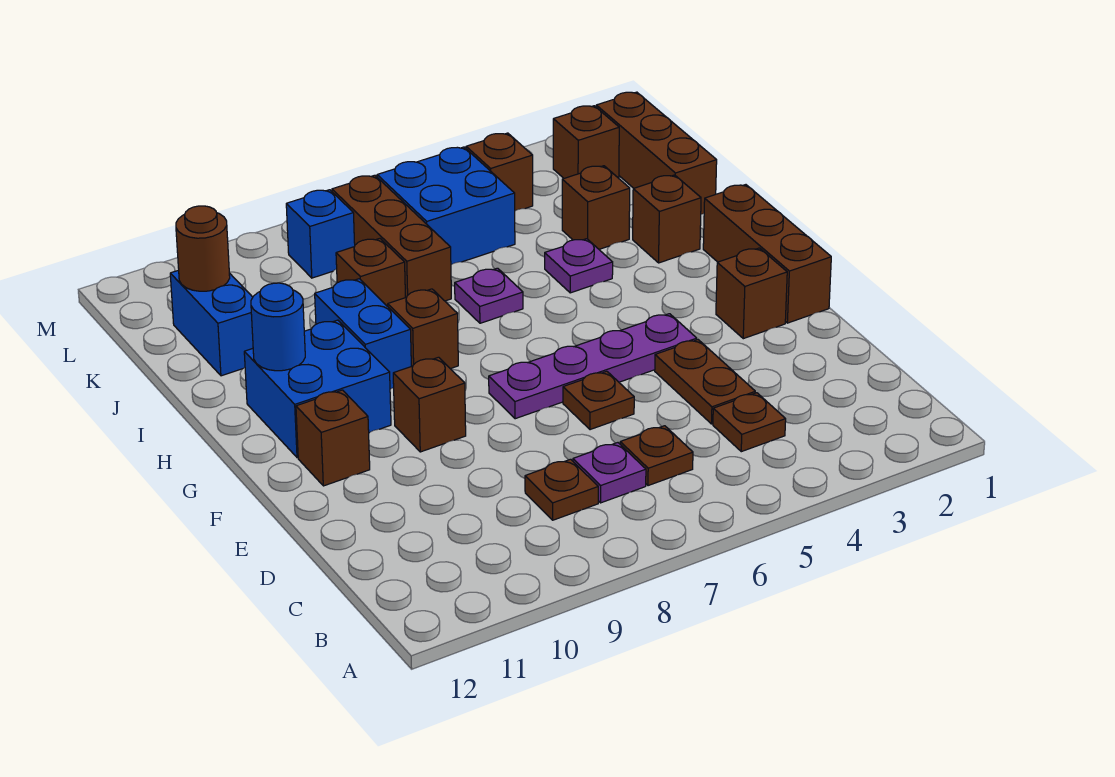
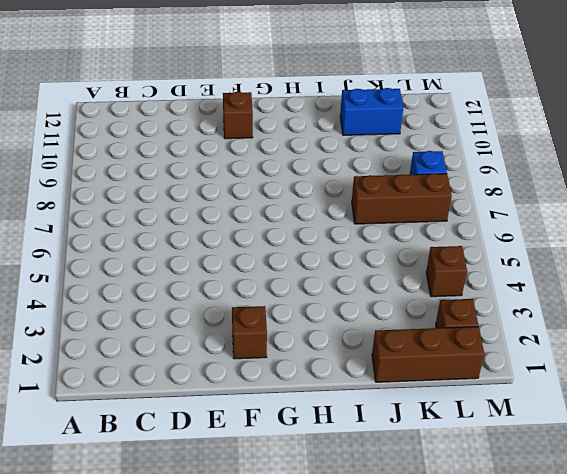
none -> brown plate C4 level 1
none -> brown plate C6 level 1
none -> purple plate C7 level 1

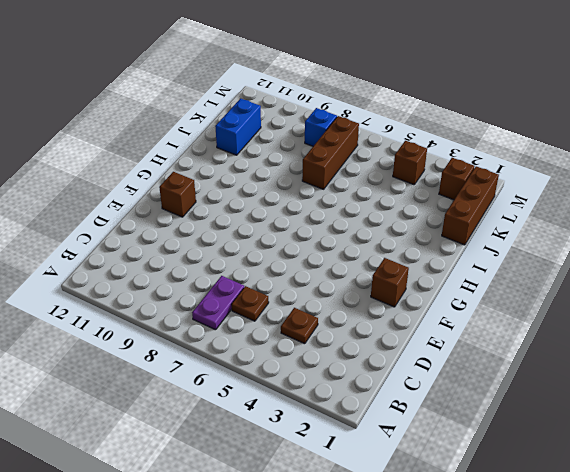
purple plate B7:C7 level 1 -> purple plate C7 level 1
none -> brown plate C8 level 1
none -> brown plate D4:E4 level 1
none -> brown plate E6 level 1

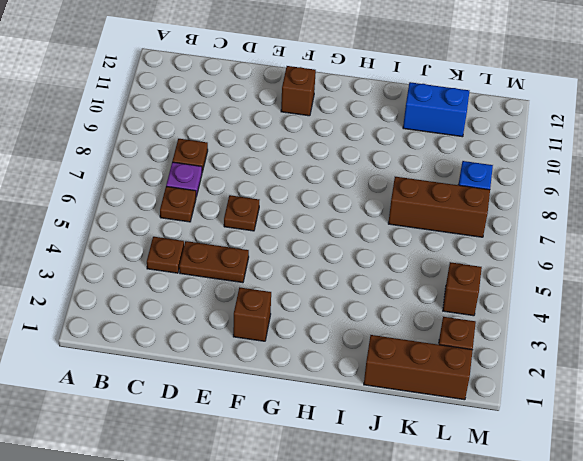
none -> brown brick F1:H1 level 1
none -> purple plate F4:F7 level 1
none -> brown brick F9 level 1

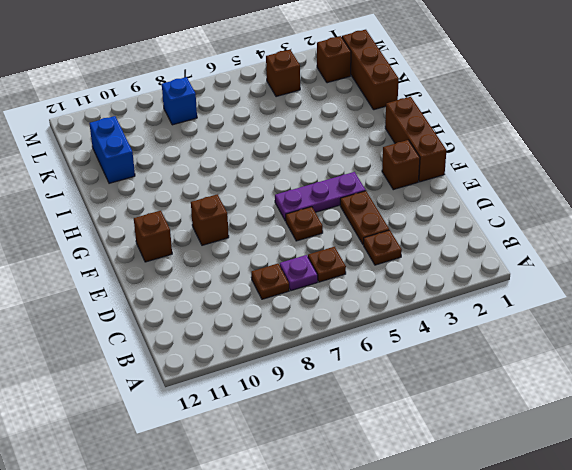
purple plate F4:F6 level 1 -> purple plate F4:F7 level 1
none -> blue brick G10:H11 level 1
none -> brown brick H8 level 1
none -> blue brick H9:I9 level 1

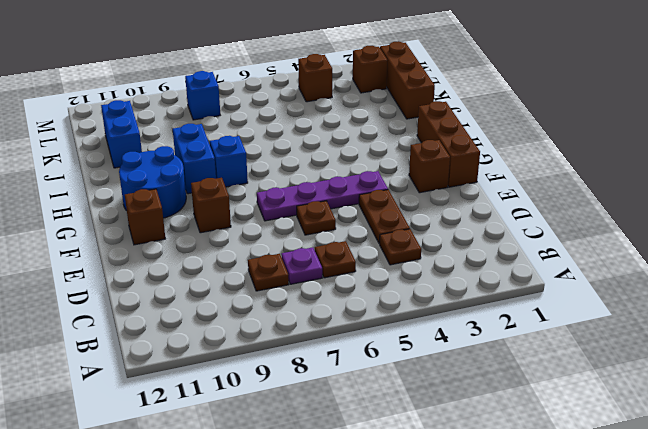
blue round brick G10:H11 level 1 -> blue brick G10:H11 level 1
blue brick H8 level 1 -> brown brick H8 level 1
none -> brown brick I2 level 1
none -> purple plate I4 level 1
none -> purple plate I6 level 1

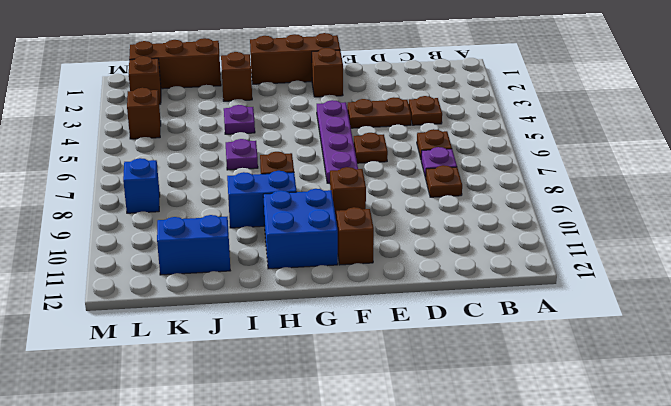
none -> brown brick J3 level 1
none -> brown brick J7:L7 level 1
none -> brown brick J8 level 1

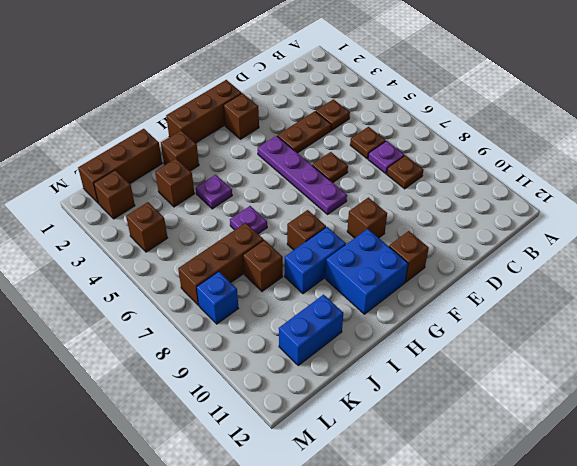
none -> blue brick K5:L6 level 1
none -> blue round brick H11 level 2
none -> brown round brick K11 level 2

